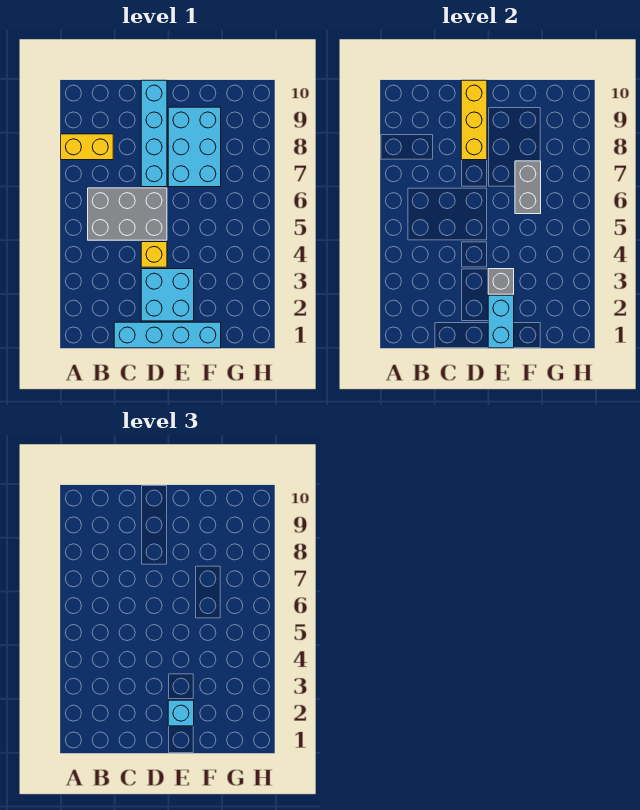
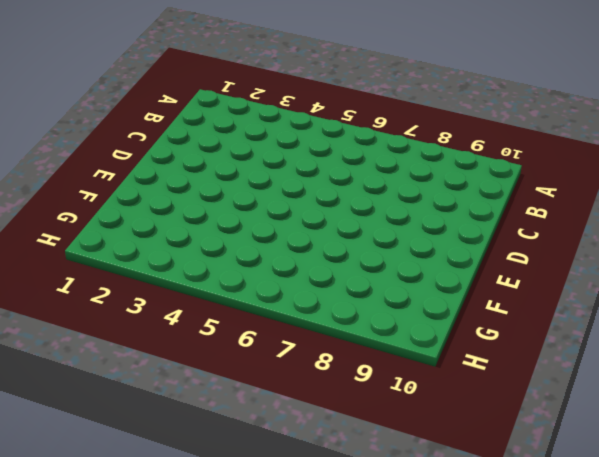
none -> yellow brick A8:B8 level 1
none -> grey brick B5:D6 level 1
none -> cyan brick C1:F1 level 1

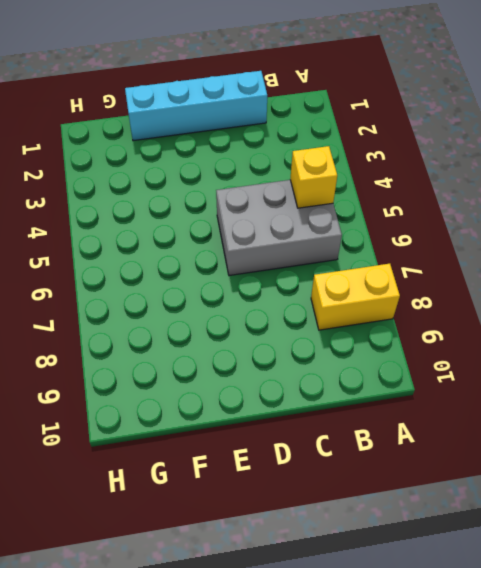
yellow brick B5 level 2 -> yellow brick D4 level 1
none -> cyan brick D2:E3 level 1
none -> cyan brick D7:D10 level 1
none -> cyan brick E7:F9 level 1

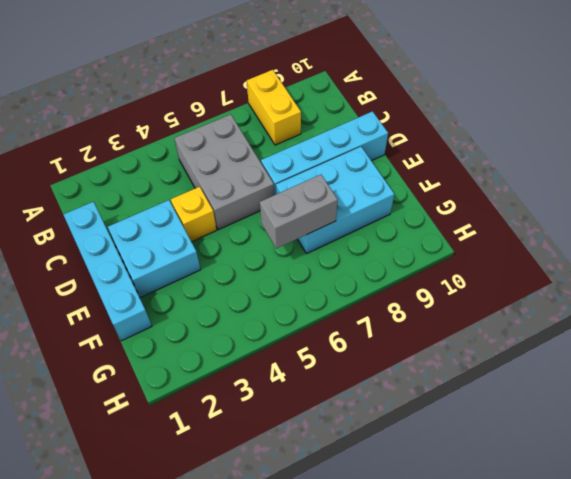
none -> yellow brick D8:D10 level 2
none -> cyan brick E1:E2 level 2
none -> grey brick E3 level 2

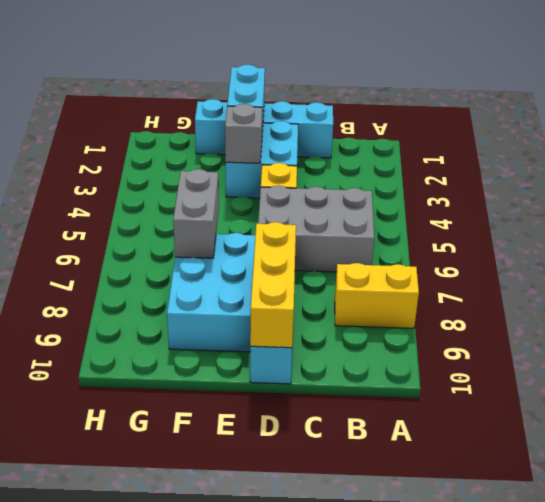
none -> cyan brick E2 level 3

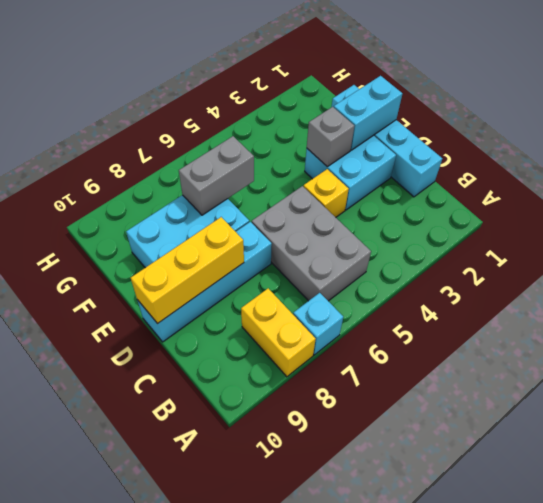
cyan brick A7 level 1 -> cyan brick E2 level 3

